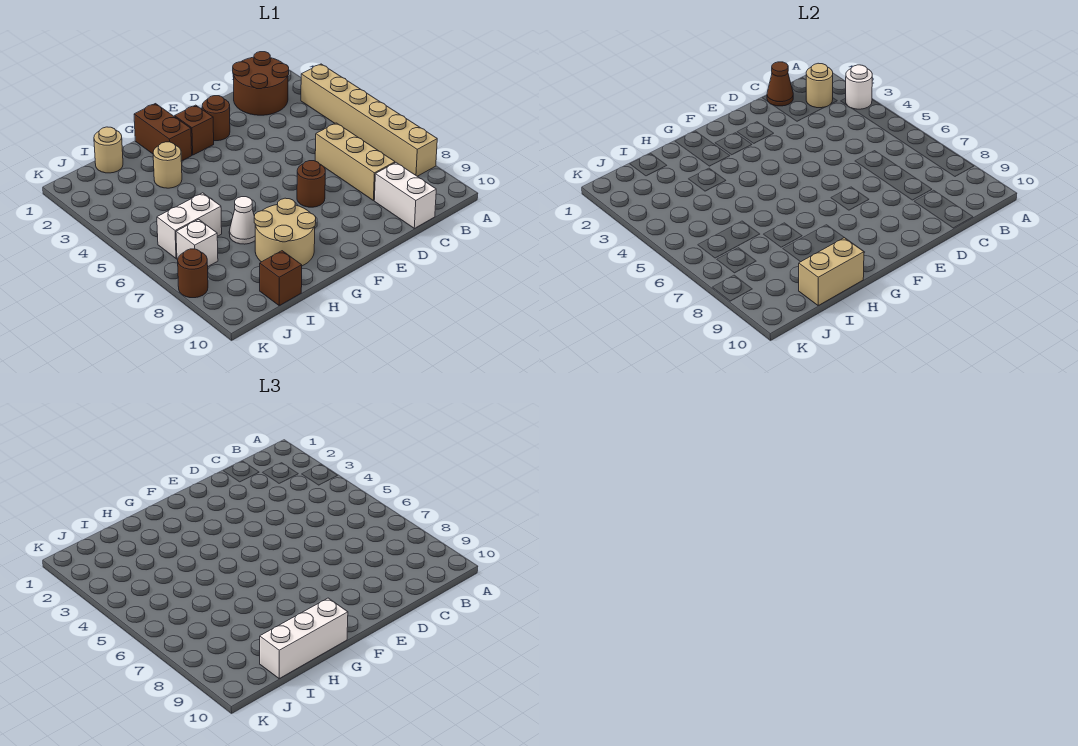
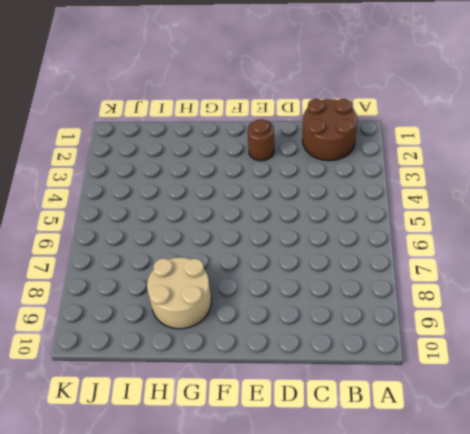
none -> tan brick A3:A8 level 1
none -> tan brick C6:C8 level 1
none -> white brick C9:C10 level 1

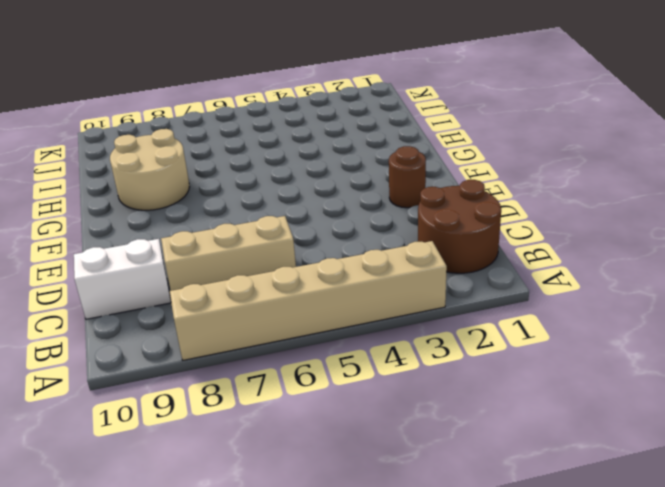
none -> brown round brick E7 level 1
none -> brown brick F2 level 1
none -> brown brick G1:G2 level 1

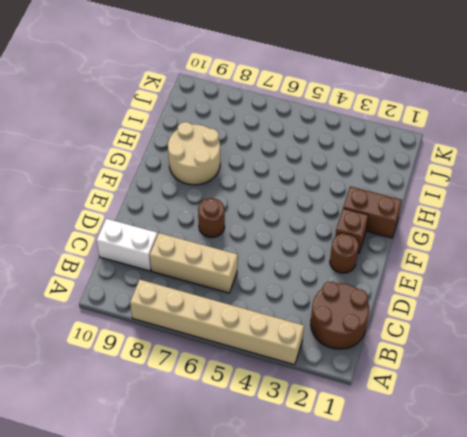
none -> tan round brick H3 level 1
none -> white cone H7 level 1
none -> tan round brick I1 level 1

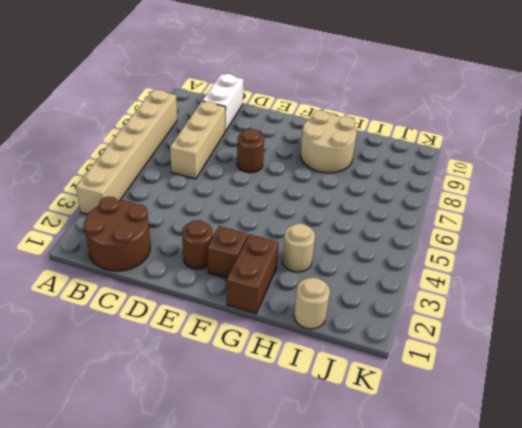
none -> white cone H7 level 1
none -> white brick I6:J6 level 1
none -> brown brick I10 level 1

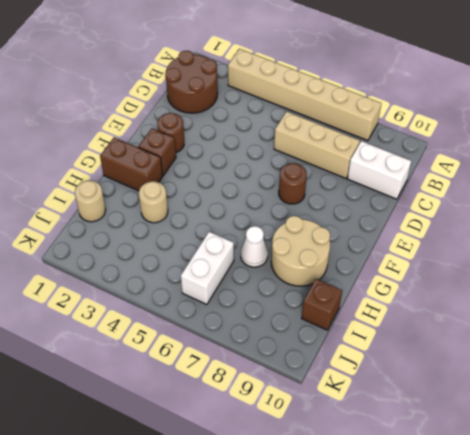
none -> white brick J7 level 1
none -> brown round brick K8 level 1
none -> white round brick A3 level 2

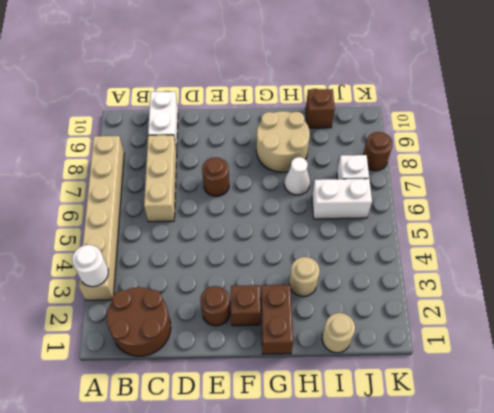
none -> tan round brick B2 level 2
none -> brown cone C1 level 2
none -> tan brick H10:I10 level 2

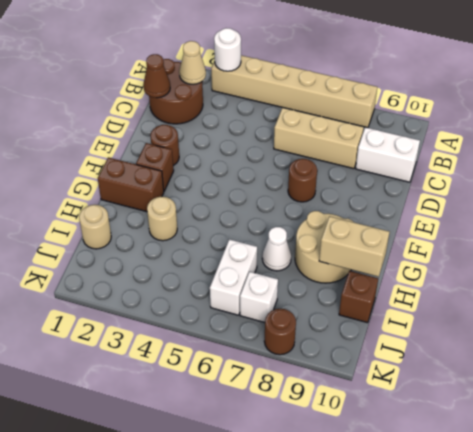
tan cone B2 level 2 -> tan round brick B2 level 2
tan brick H9:H10 level 2 -> tan brick H10:I10 level 2
none -> white brick G10:I10 level 3

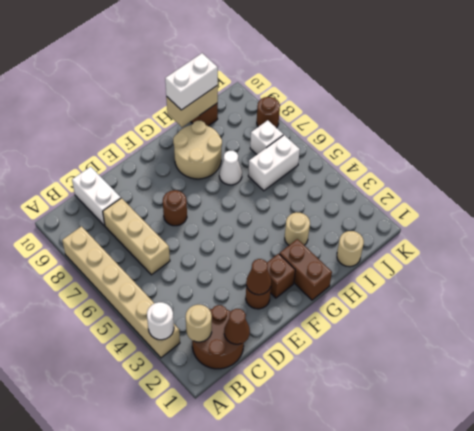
brown cone E2 level 2 -> none
white brick H10:I10 level 3 -> white brick G10:I10 level 3

